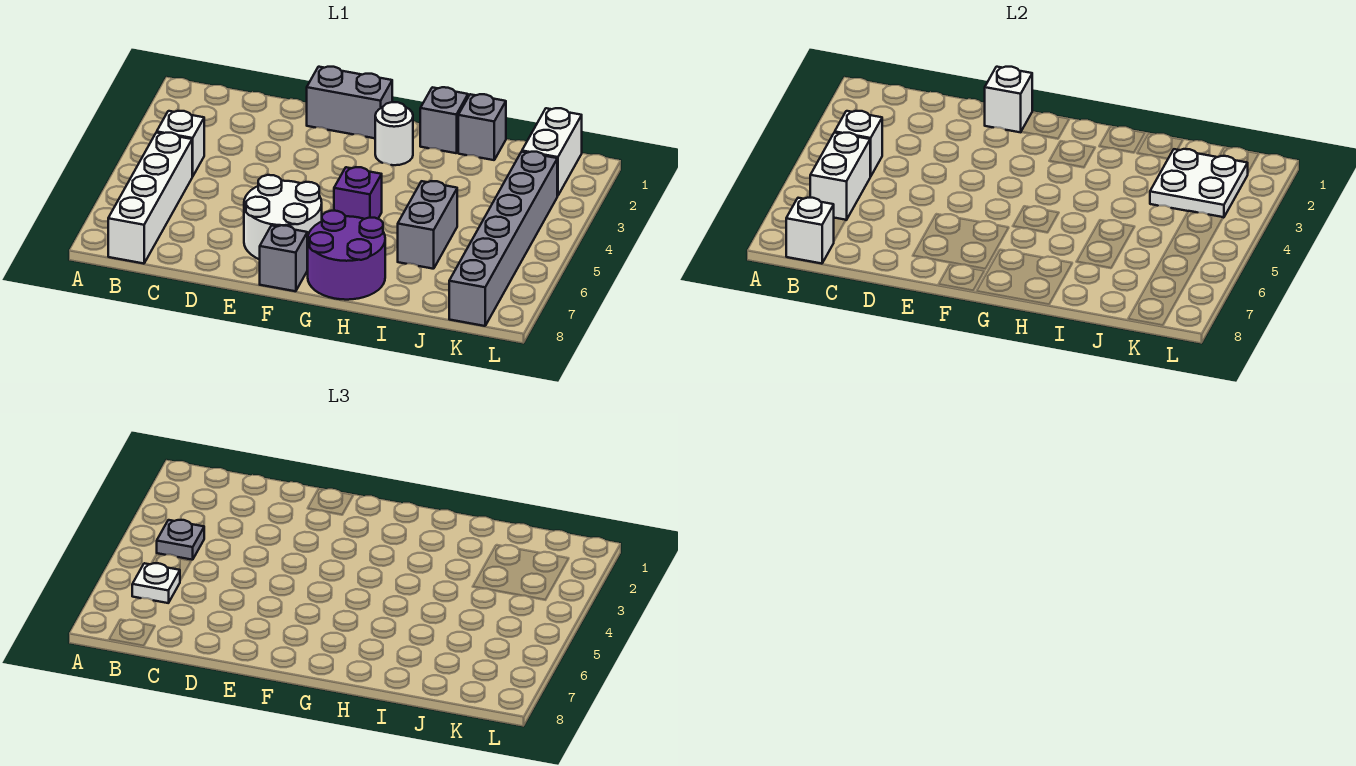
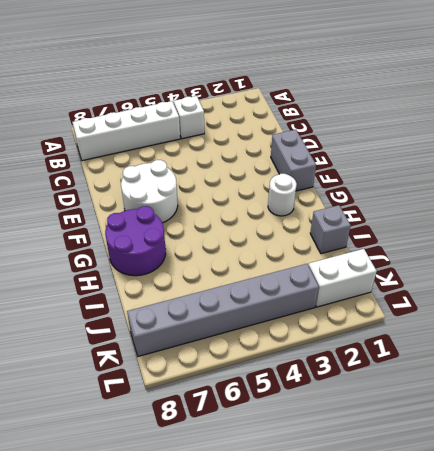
none -> grey brick F8 level 1
none -> purple brick G5 level 1
none -> grey brick H1 level 1

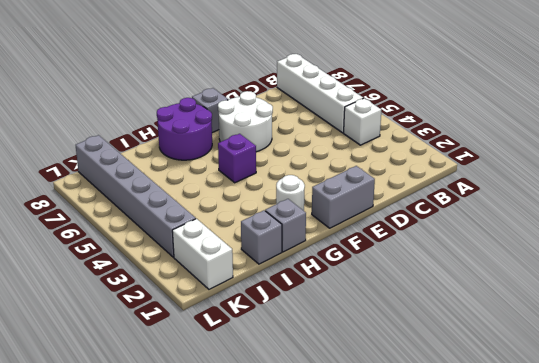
none -> grey brick I5:I6 level 1
none -> white brick B4 level 2
none -> white brick B5:B6 level 2

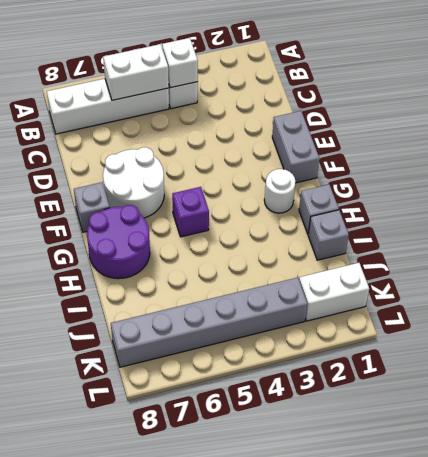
none -> grey brick I5:I6 level 1
none -> white brick B8 level 2
none -> white brick E1 level 2

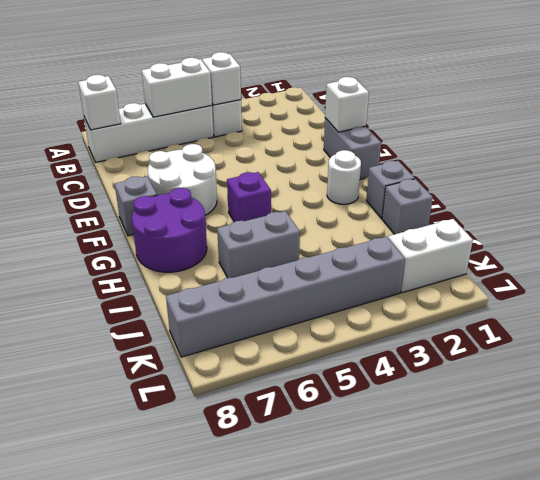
none -> white plate J2:K3 level 2
none -> grey plate B4 level 3
none -> white plate B6 level 3

